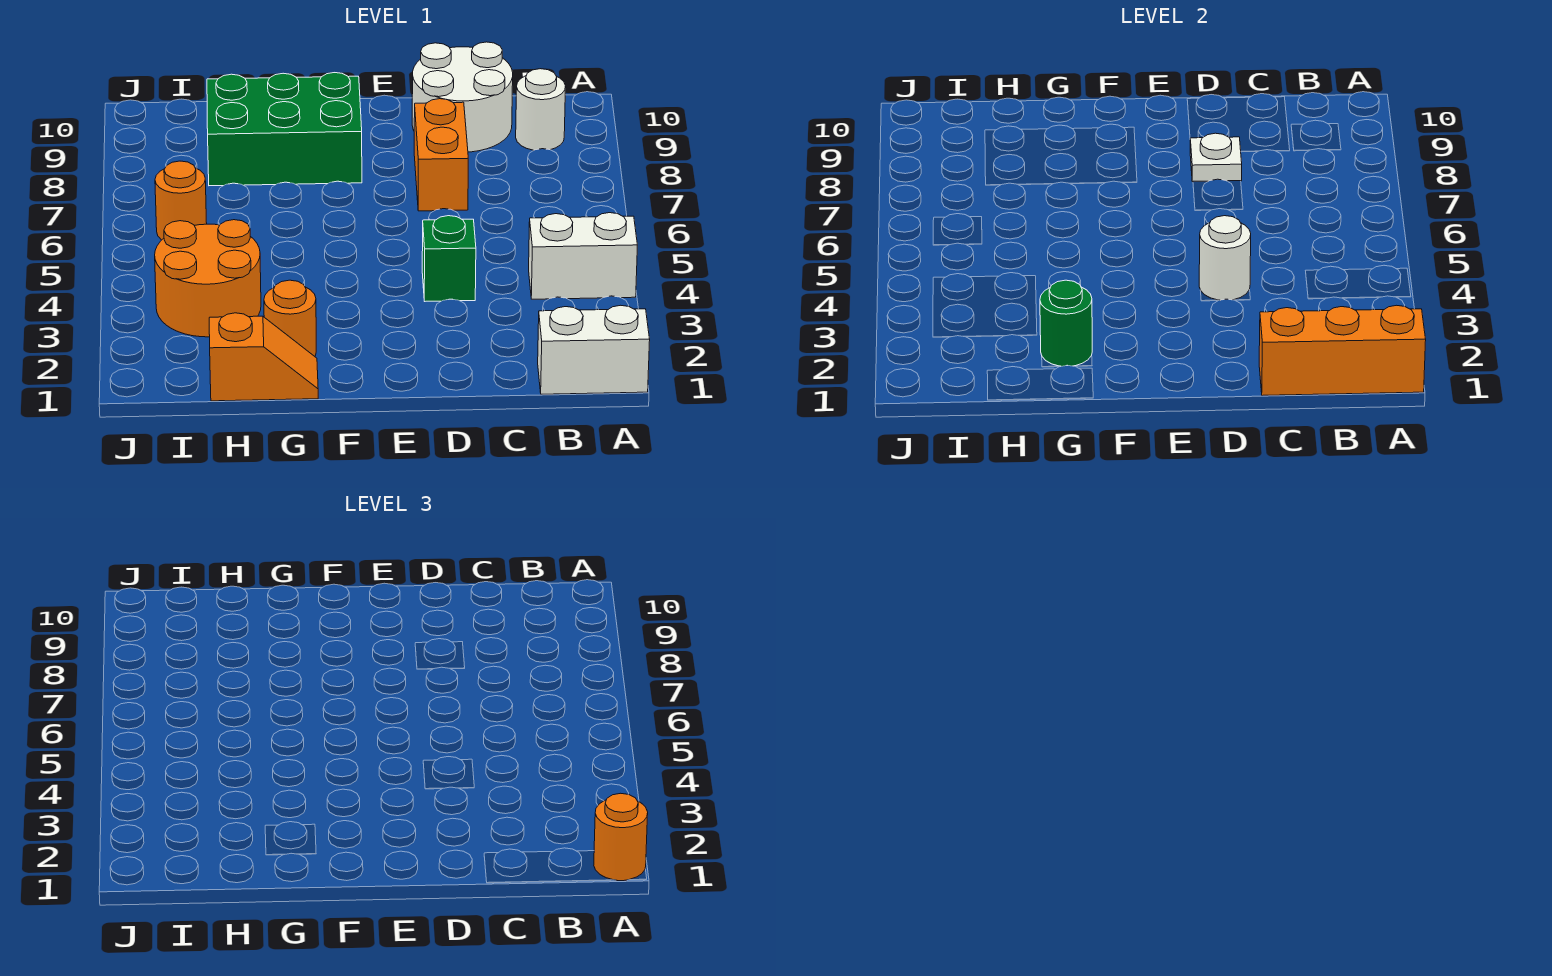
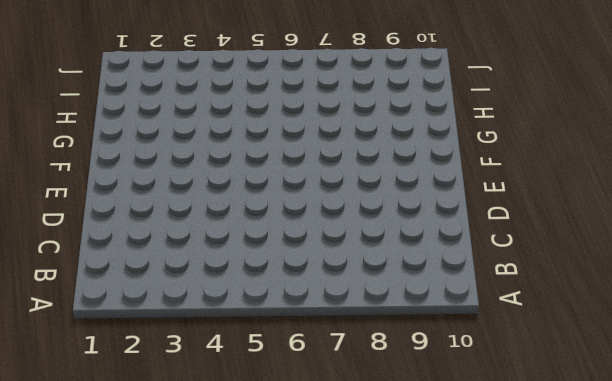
none -> white brick A1:B1 level 1
none -> white brick A4:B4 level 1
none -> white round brick B9 level 1

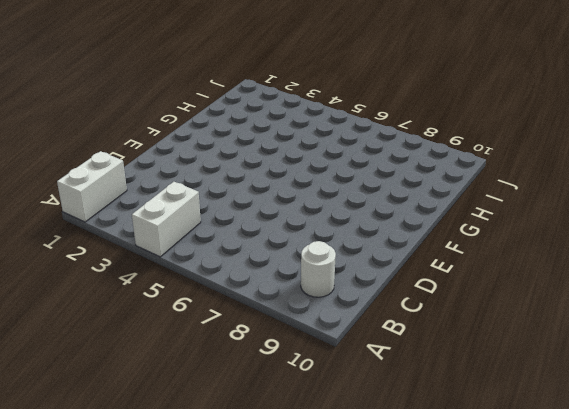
none -> white round brick C9:D10 level 1
none -> green brick D4 level 1
none -> orange brick D7:D8 level 1

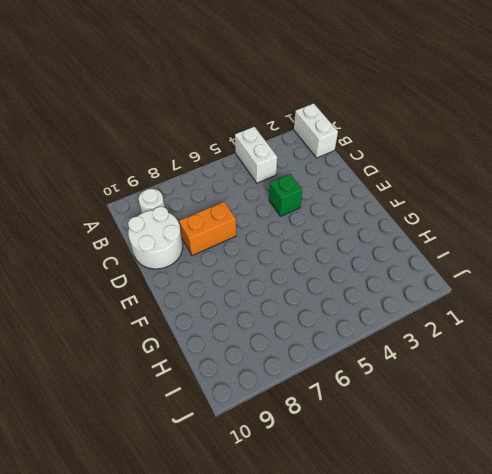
none -> green brick F8:H9 level 1
none -> orange slope G1:H1 level 1 top H
none -> orange round brick G2 level 1

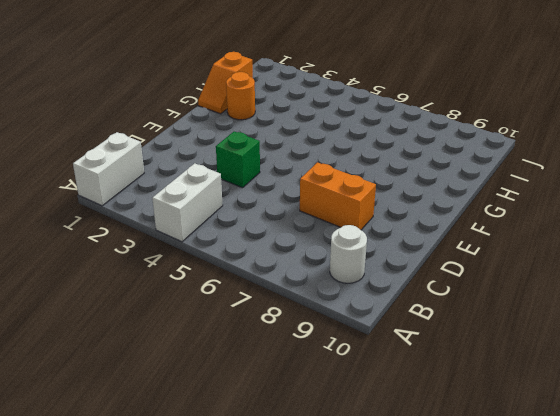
none -> white round brick C9:D10 level 1
none -> green brick F8:H9 level 1
none -> orange round brick H3:I4 level 1

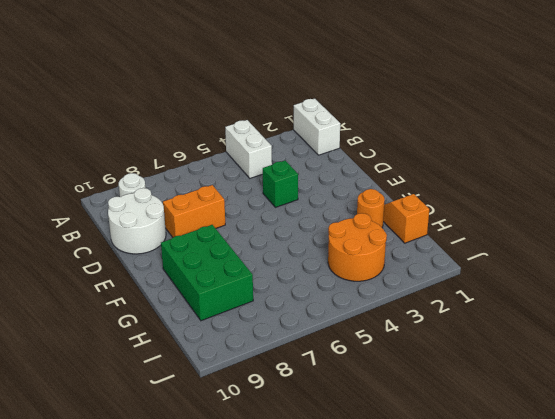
none -> orange round brick I6 level 1
none -> orange brick A1:C1 level 2
none -> white round brick D4 level 2

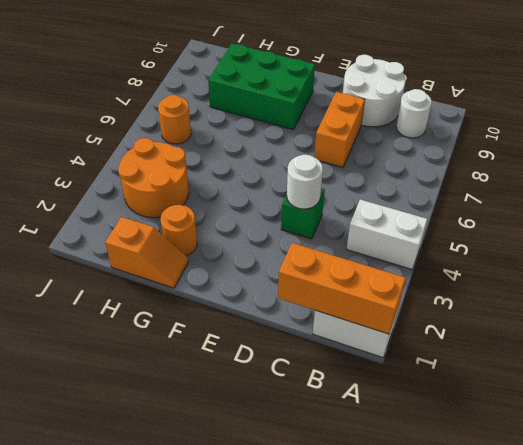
none -> white plate D8 level 2
none -> green round brick G2 level 2
none -> orange round brick A1 level 3

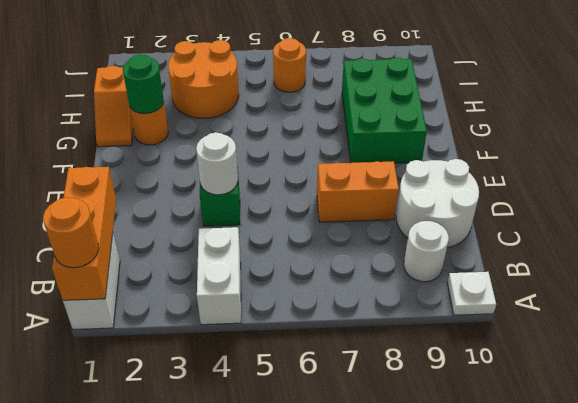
white plate A10 level 1 -> white plate D8 level 2

